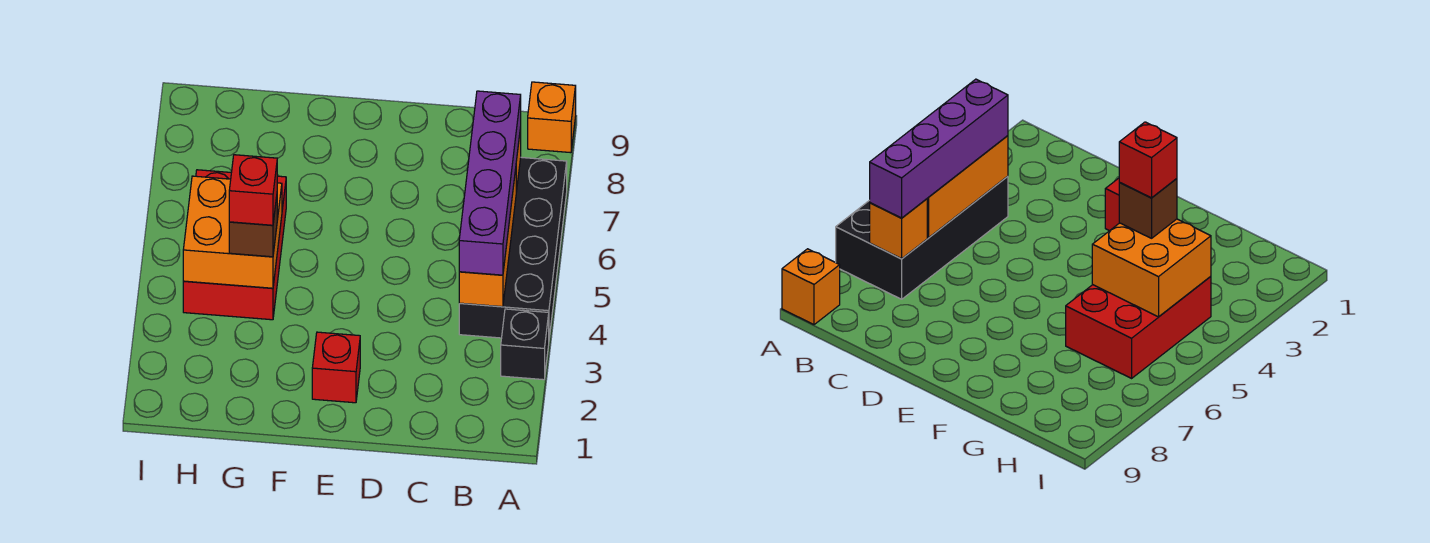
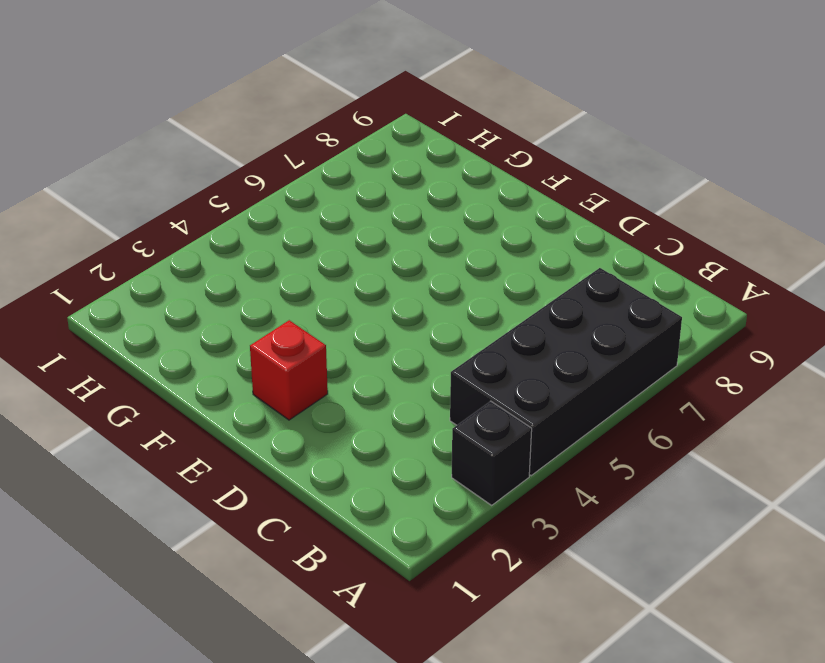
none -> orange brick A9 level 1
none -> red brick G4:H6 level 1

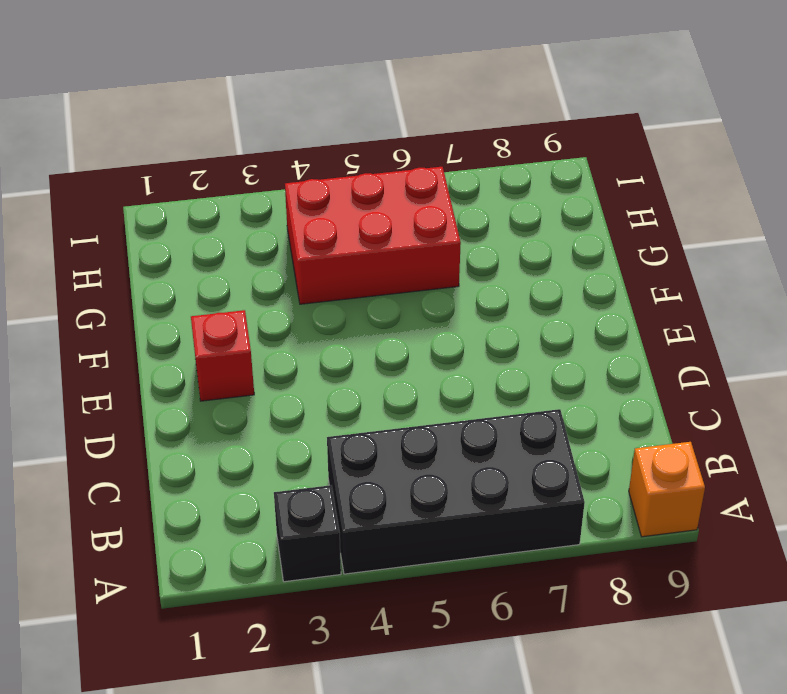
none -> orange brick B4:B6 level 2
none -> orange brick B7 level 2

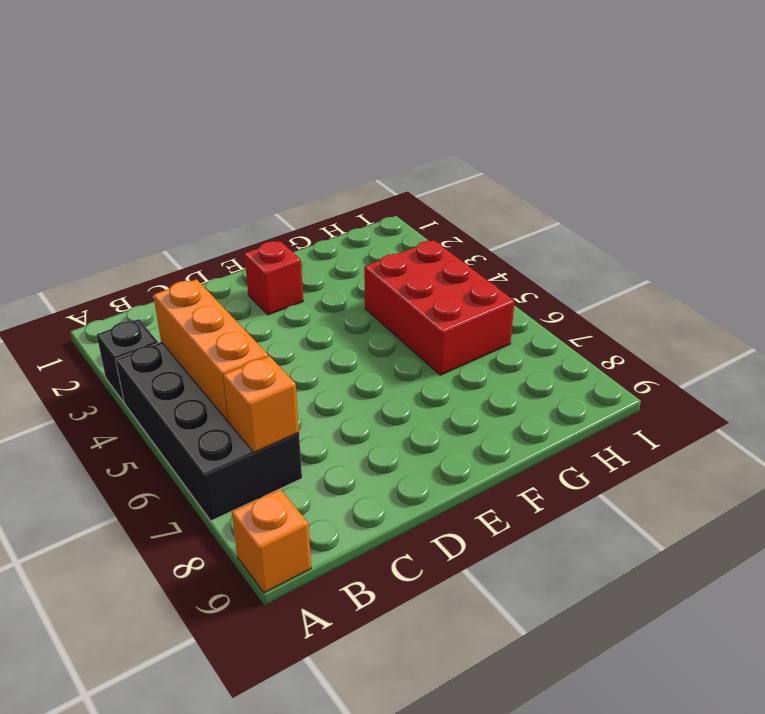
none -> orange brick G4:H5 level 2
none -> purple brick B4:B7 level 3

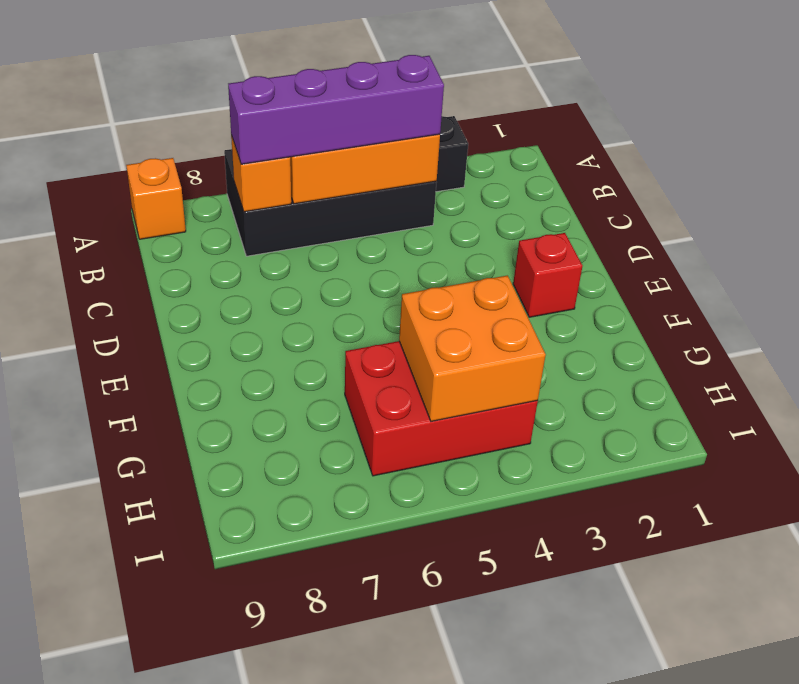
none -> brown brick G4 level 3
none -> red brick G4 level 4

